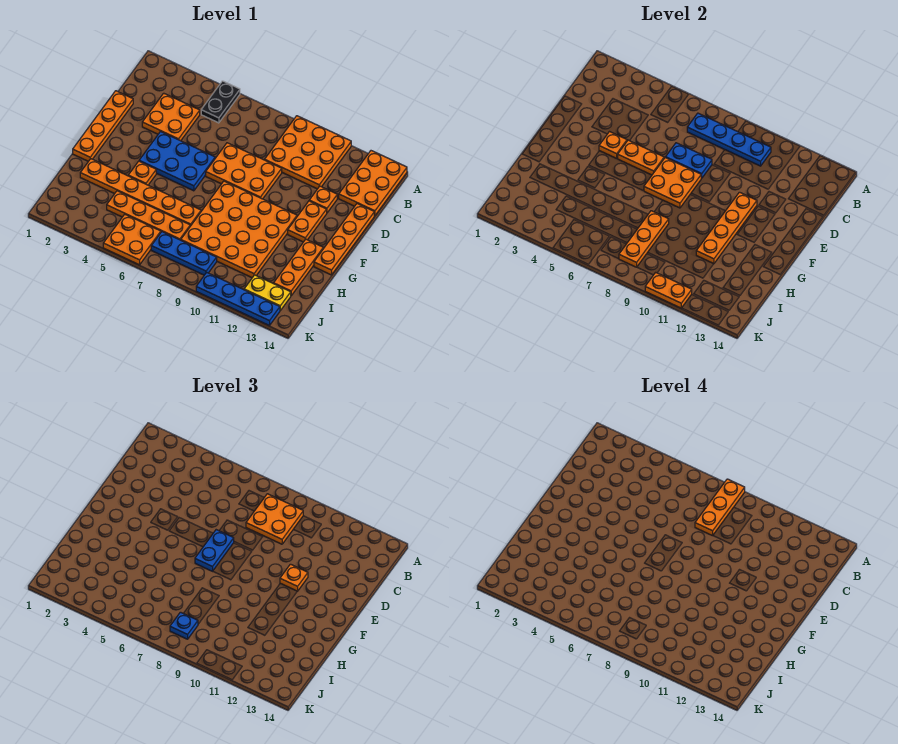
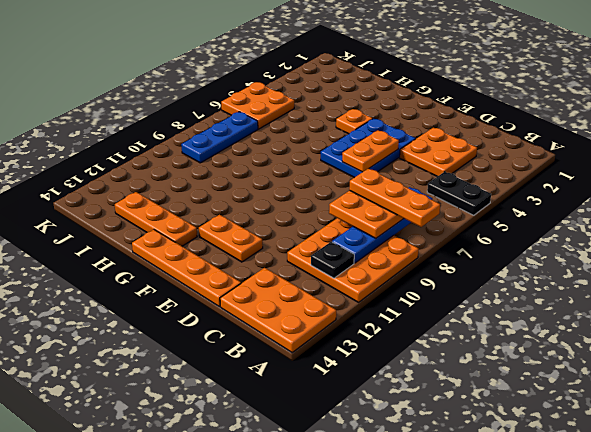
black plate B11 level 2 -> none
none -> orange plate D1:G1 level 1
none -> orange plate D7:E9 level 1
none -> orange plate D12 level 1
none -> orange plate F8:I11 level 1

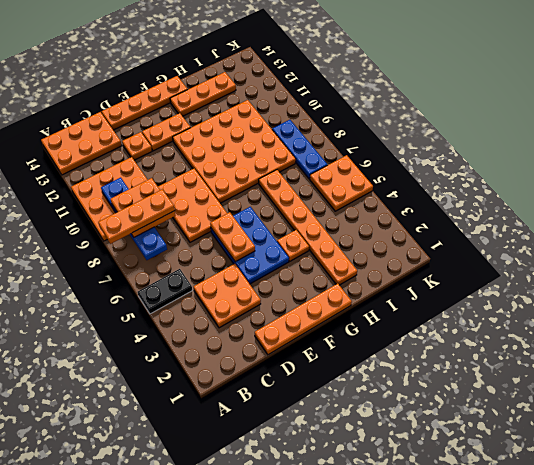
none -> orange plate I4:I7 level 1
none -> yellow plate J12:J13 level 1
none -> blue plate K10:K13 level 1
none -> blue plate D7:D8 level 2

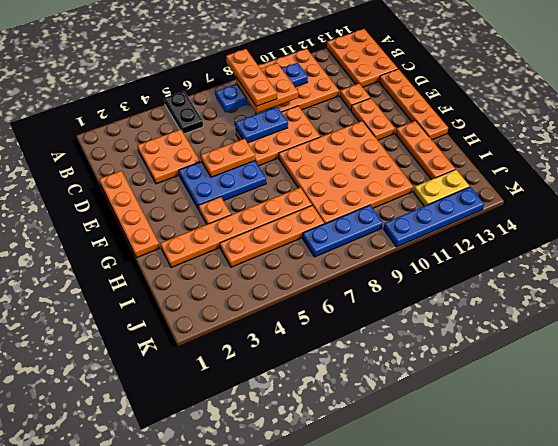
none -> orange plate J5:K6 level 1
none -> orange plate E4 level 2
none -> orange plate E7:F8 level 2
none -> orange plate E11:H11 level 2

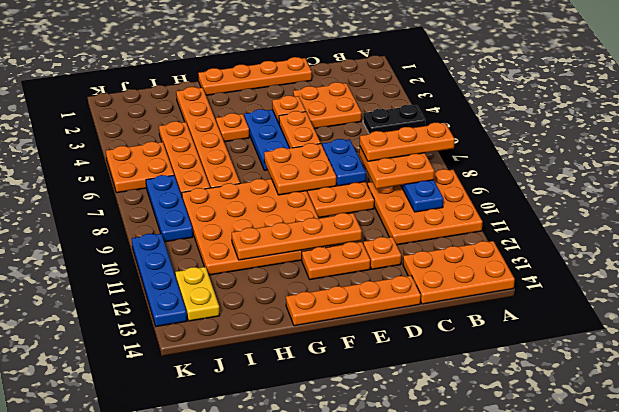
none -> orange plate G13:I13 level 1
none -> orange plate H8:J8 level 2
none -> orange plate K10:K11 level 2
none -> blue plate E7:F7 level 3

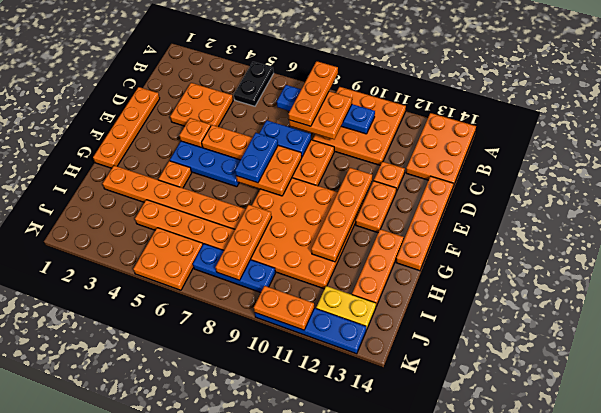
none -> orange plate E11 level 3
none -> blue plate J8 level 3

